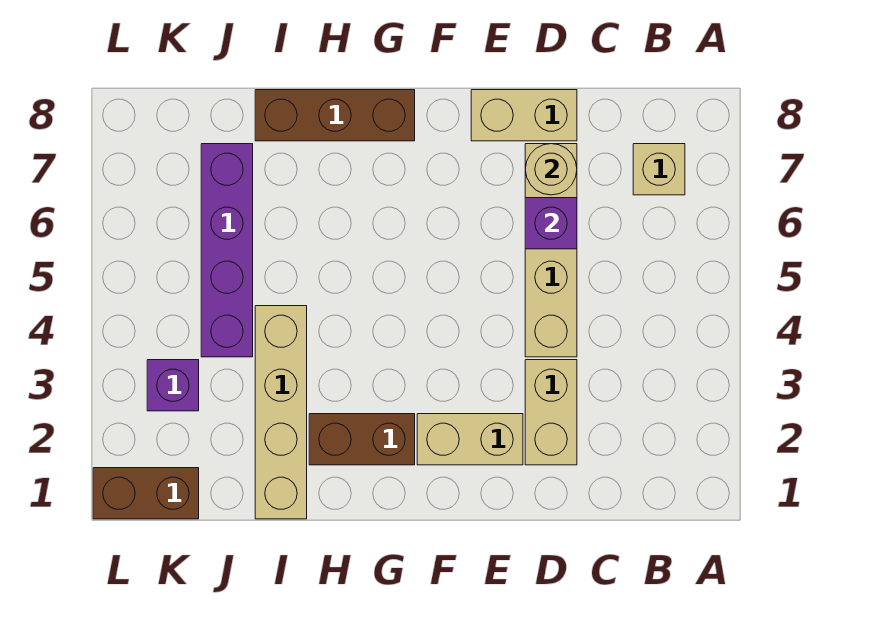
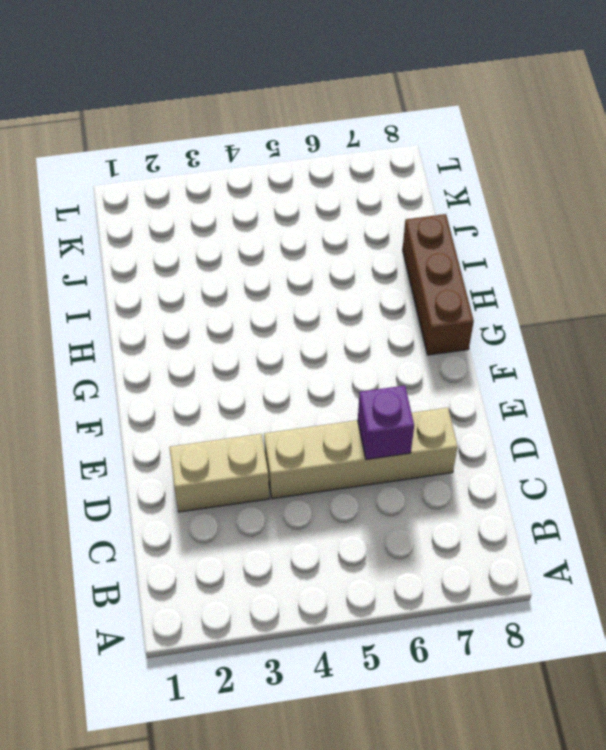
none -> tan brick B7 level 1
none -> tan brick D8:E8 level 1
none -> tan brick E2:F2 level 1

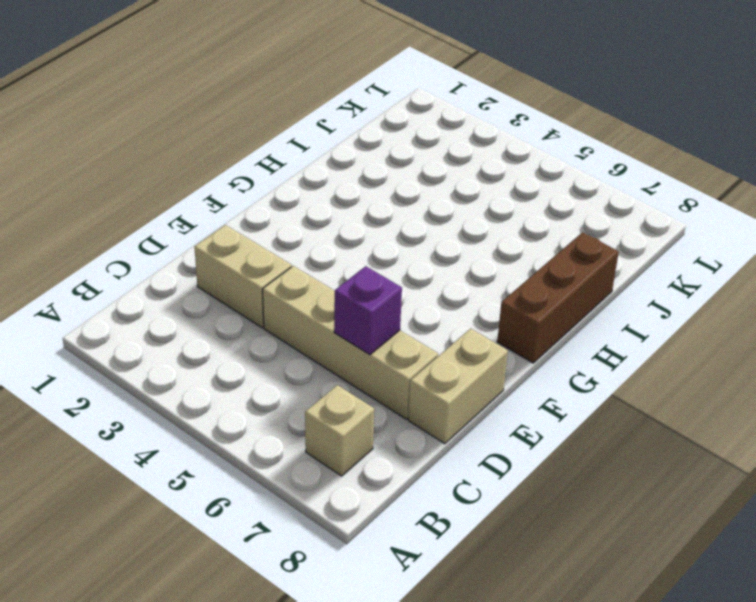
none -> tan brick E2:F2 level 1
none -> brown brick G2:H2 level 1
none -> tan brick I1:I4 level 1

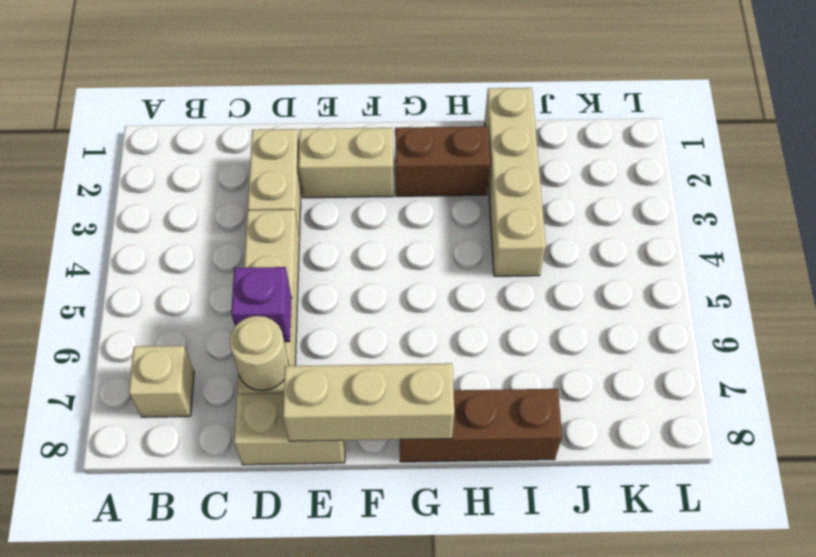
tan brick E8:G8 level 2 -> none
none -> purple brick J4:J7 level 1
none -> brown brick K1:L1 level 1
none -> purple brick K3 level 1

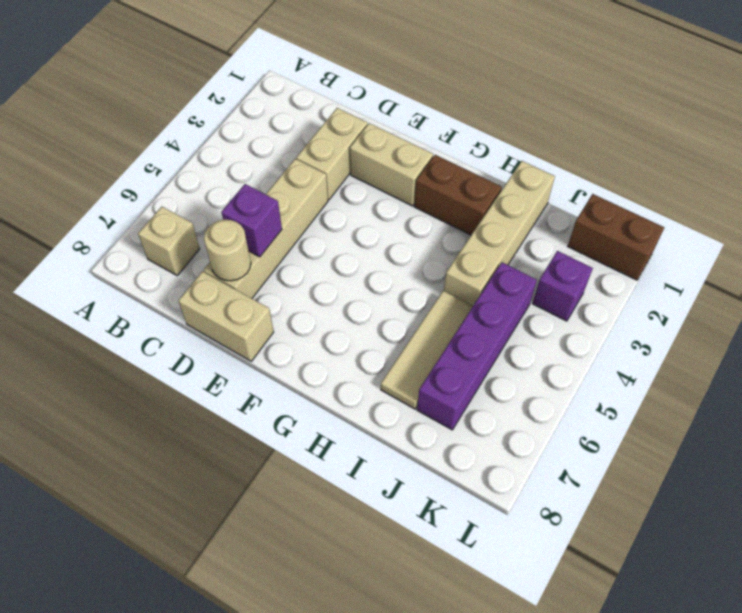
tan tile I5:I7 level 1 -> none
none -> brown brick G8:I8 level 1

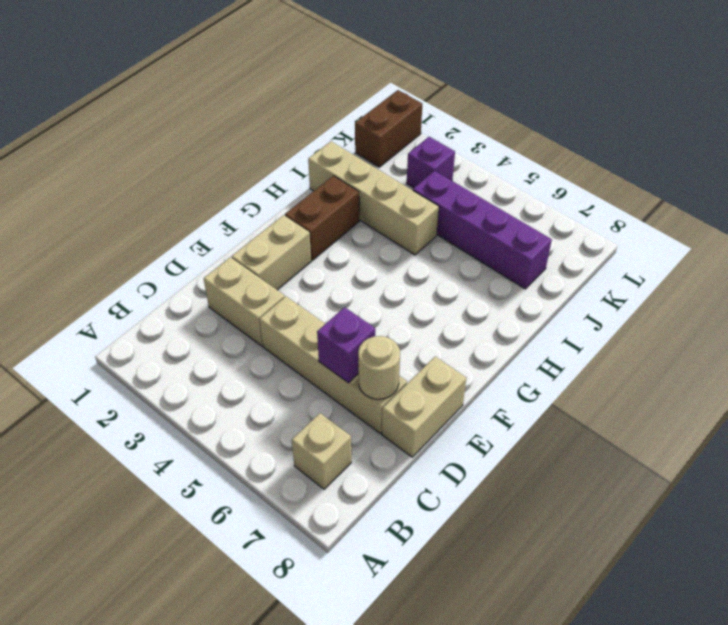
none -> brown brick G8:I8 level 1

